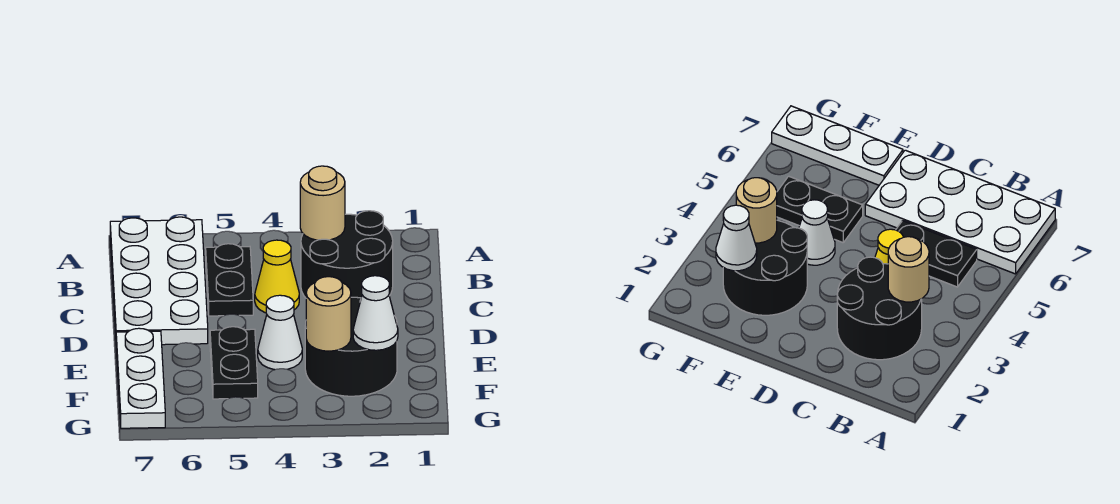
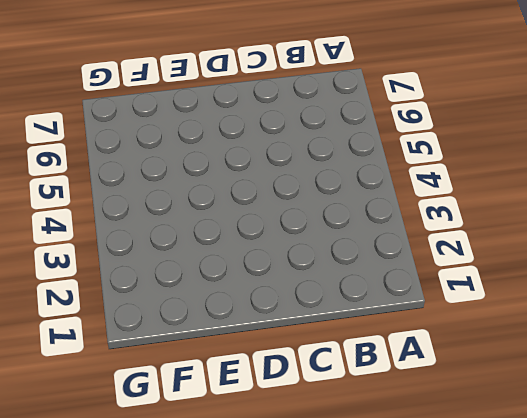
none -> white plate A6:D7 level 1
none -> black round brick B2:C3 level 1

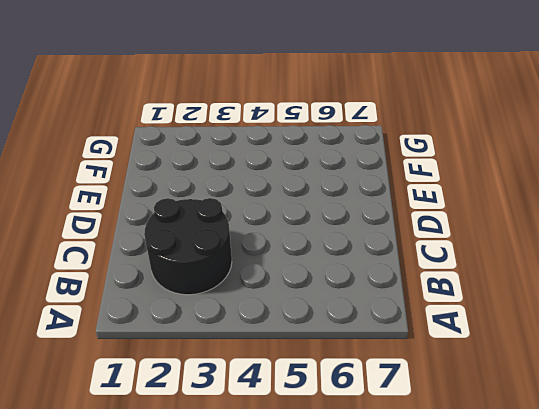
none -> white plate A6:D7 level 1
none -> black plate B5:C5 level 1

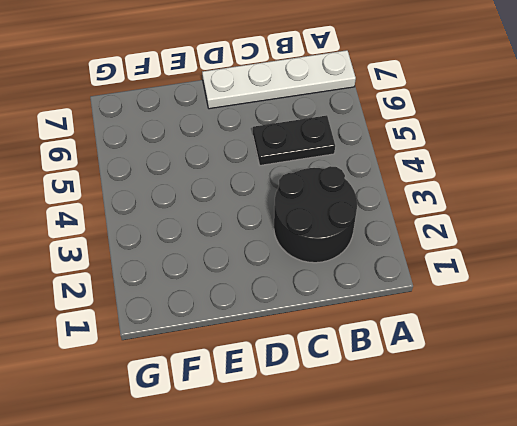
white plate A7:D7 level 1 -> white plate A6:D7 level 1
none -> yellow cone C4 level 1
none -> black round brick E2:F3 level 1

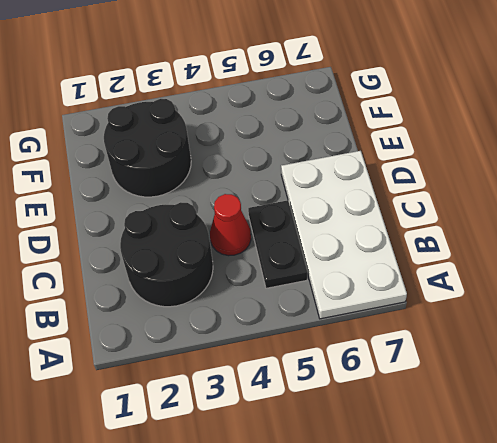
red cone C4 level 1 -> yellow cone C4 level 1
none -> white cone E4 level 1
none -> black plate E5:F5 level 1

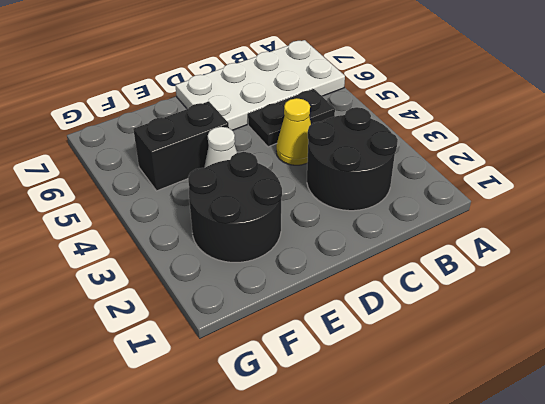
black brick E5:F5 level 1 -> black plate E5:F5 level 1
none -> white plate E7:G7 level 1
none -> tan round brick B3 level 2

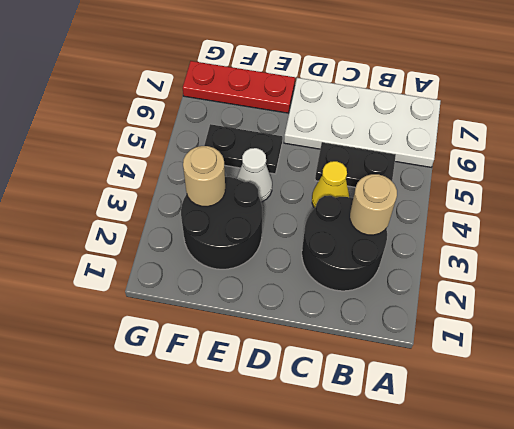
red plate E7:G7 level 1 -> white plate E7:G7 level 1
none -> white cone F2 level 2

